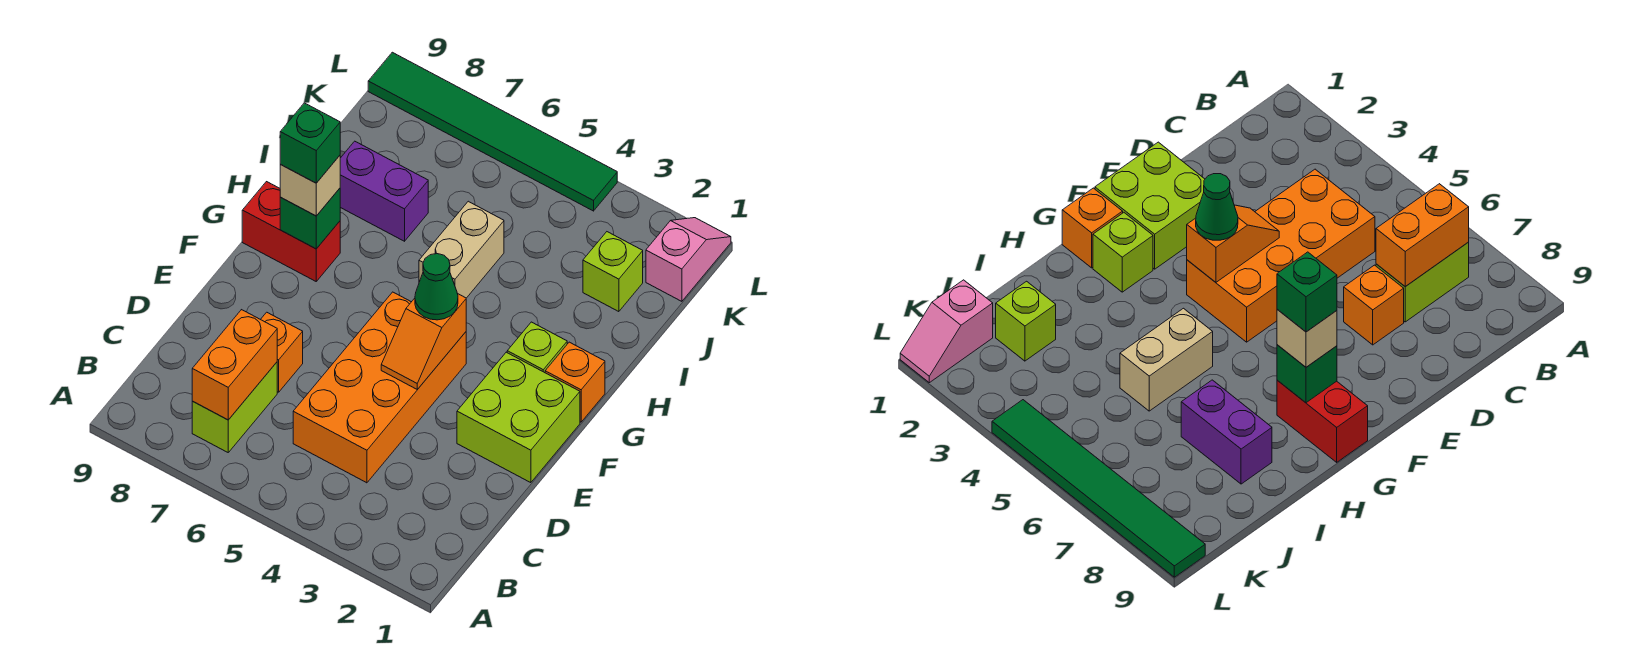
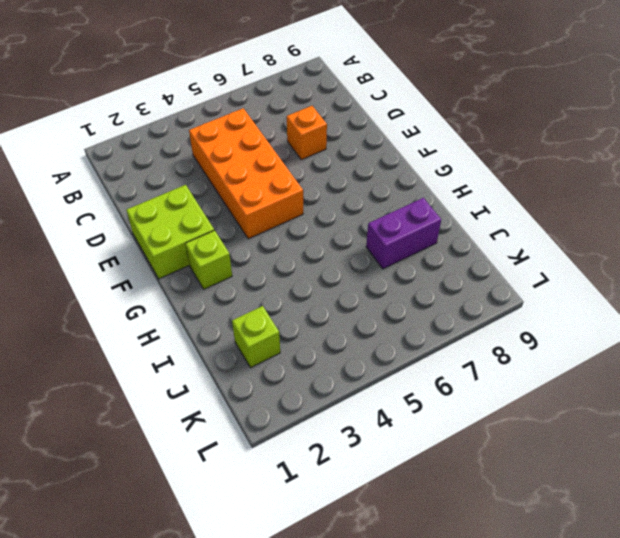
none -> lime brick B7:C7 level 1
none -> orange brick G1 level 1
none -> red brick G8:G9 level 1

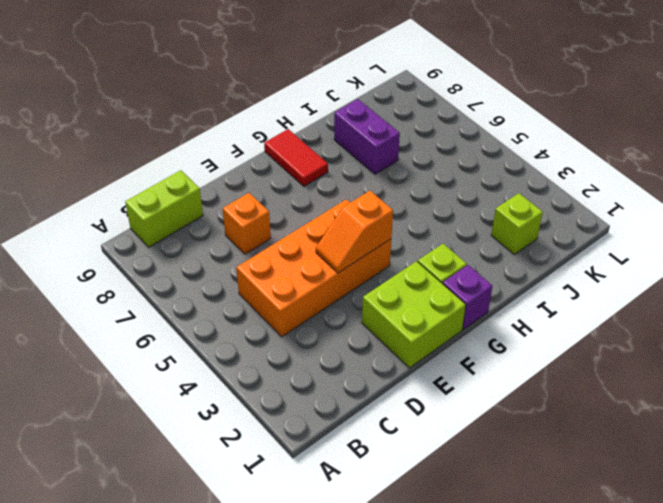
lime brick B9:C9 level 1 -> lime brick B7:C7 level 1
purple brick G1 level 1 -> orange brick G1 level 1
red tile G8:G9 level 1 -> red brick G8:G9 level 1
none -> tan brick H5:I5 level 1
none -> pink slope K1:L1 level 1 top K
none -> green tile L4:L9 level 1

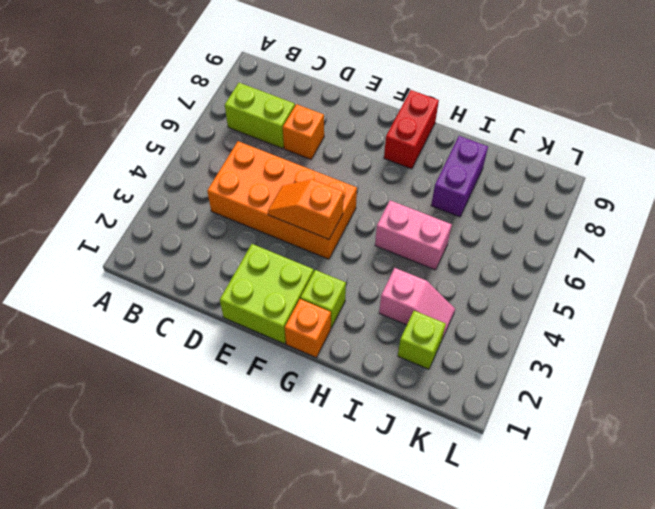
pink brick H5:I5 level 1 -> tan brick H5:I5 level 1
pink slope I3:J3 level 1 top I -> pink slope K1:L1 level 1 top K
none -> green tile L4:L9 level 1
none -> orange brick B7:C7 level 2
none -> green brick G8 level 2

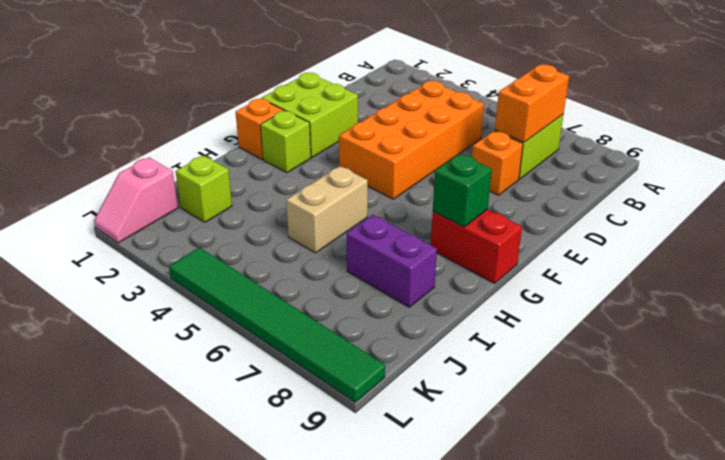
none -> orange slope E4:F4 level 2 top F
none -> green cone F4 level 3
none -> tan brick G8 level 3

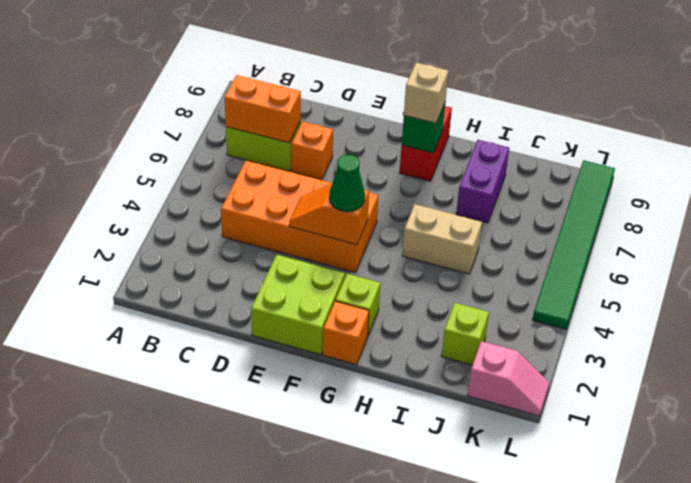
none -> green brick G8 level 4

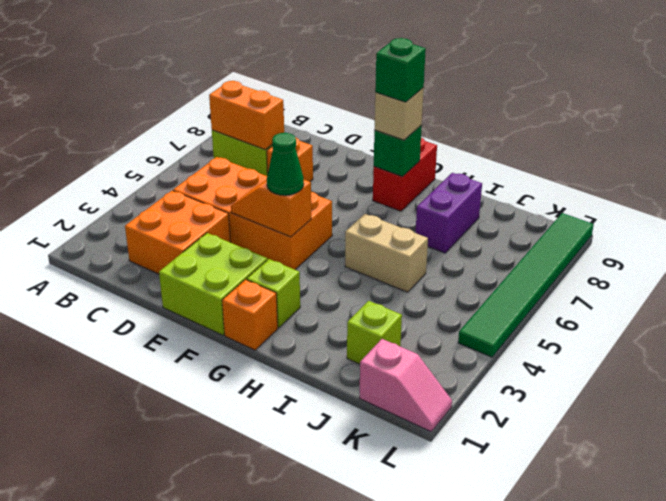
orange brick C2:D3 level 1 -> none

